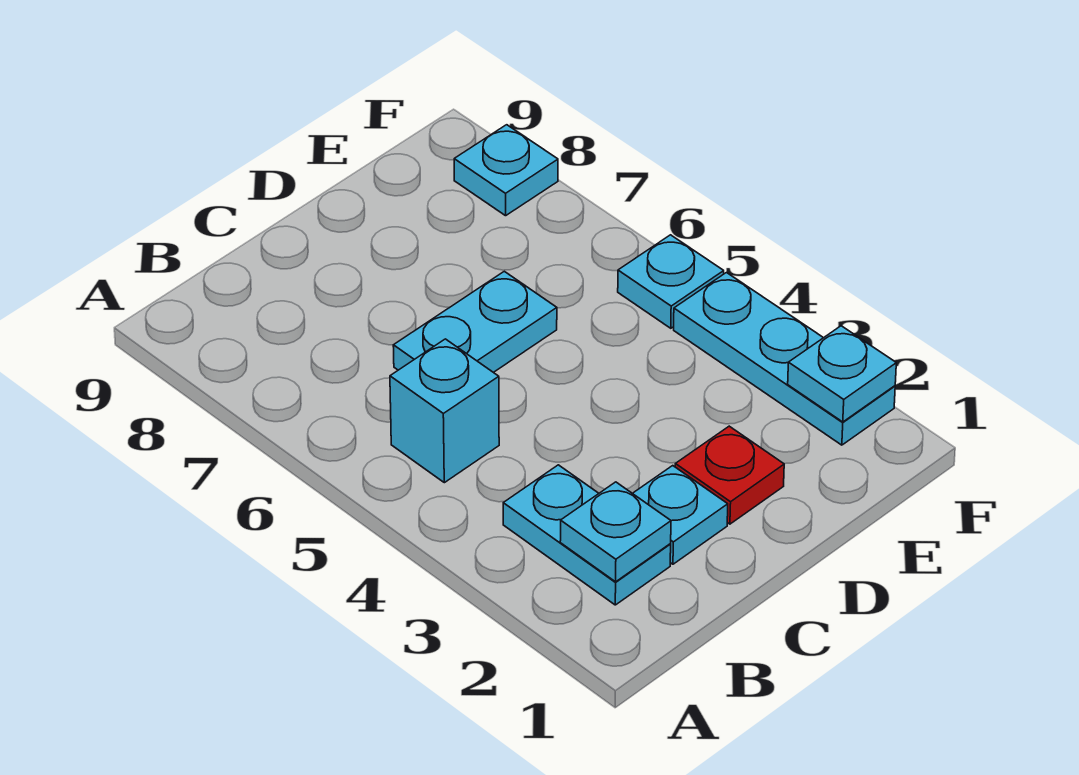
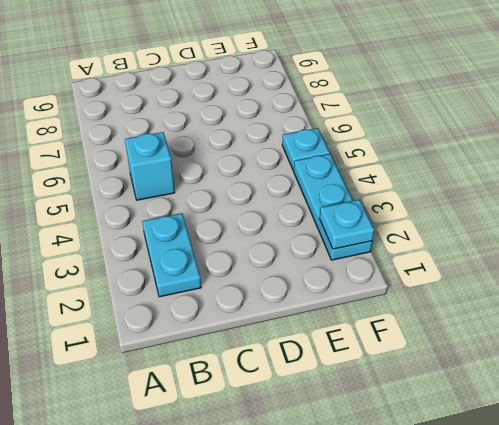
none -> cyan plate C2 level 1
none -> cyan plate C6:D6 level 1

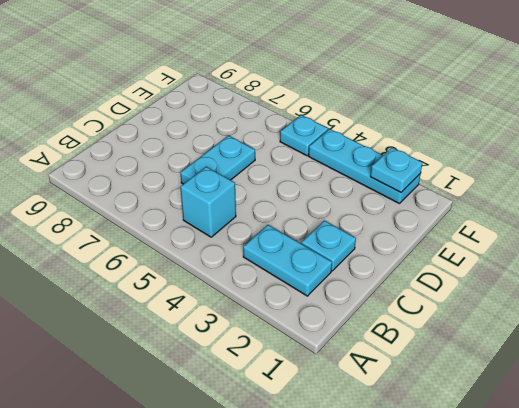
none -> red plate D2 level 1
none -> cyan plate F8 level 1

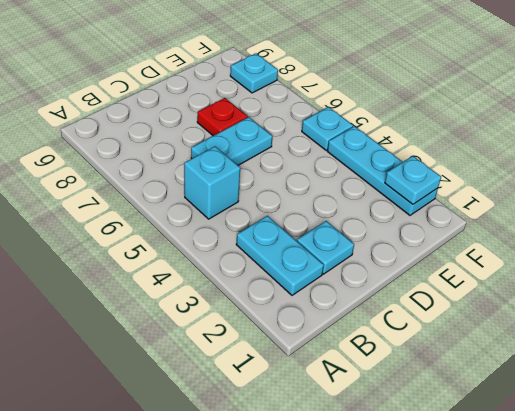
red plate D7 level 1 -> red plate D2 level 1
none -> cyan plate B2 level 2

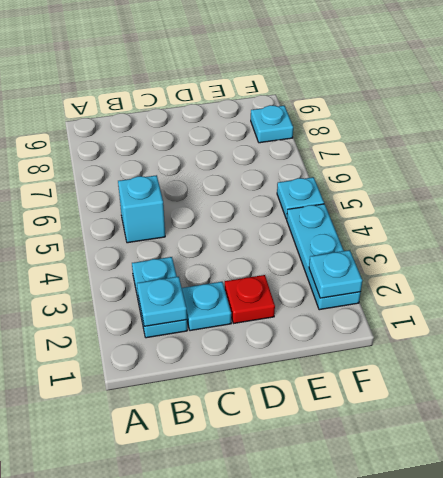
none -> cyan plate C6:D6 level 1

